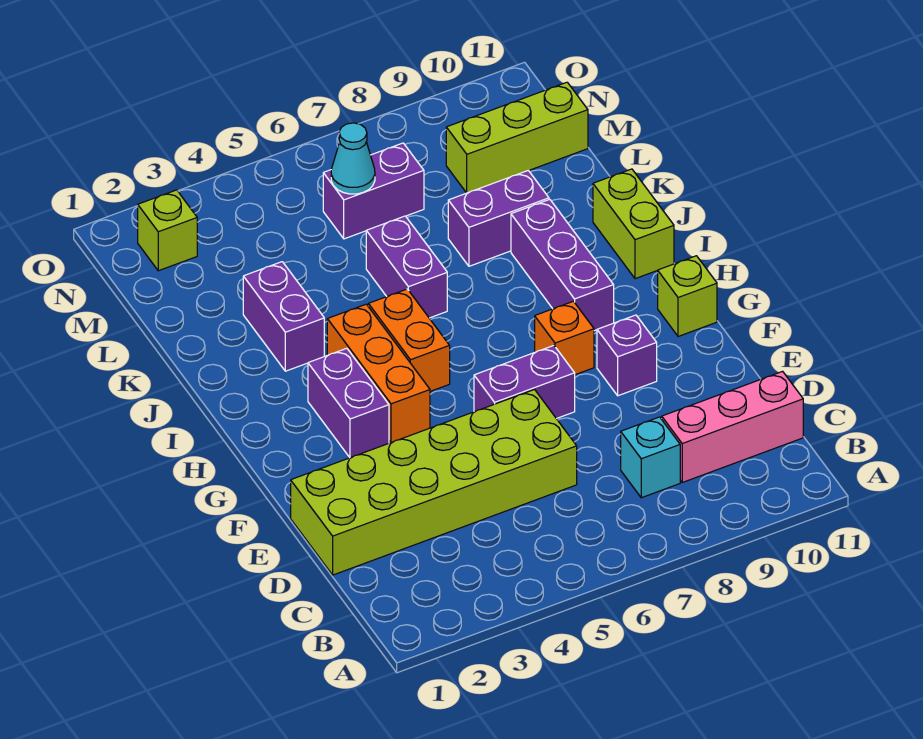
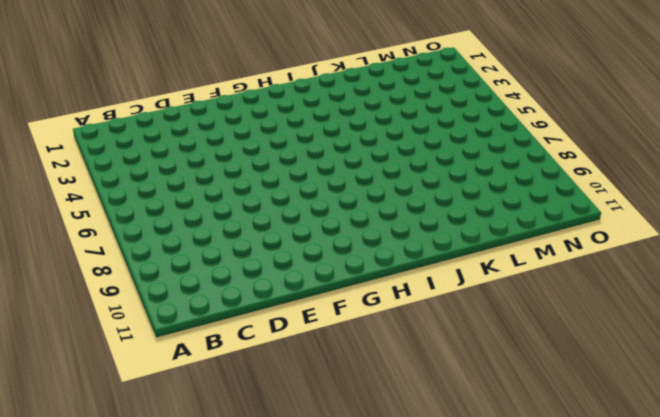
none -> cyan brick C8 level 1
none -> pink brick C9:C11 level 1
none -> lime brick D1:E6 level 1

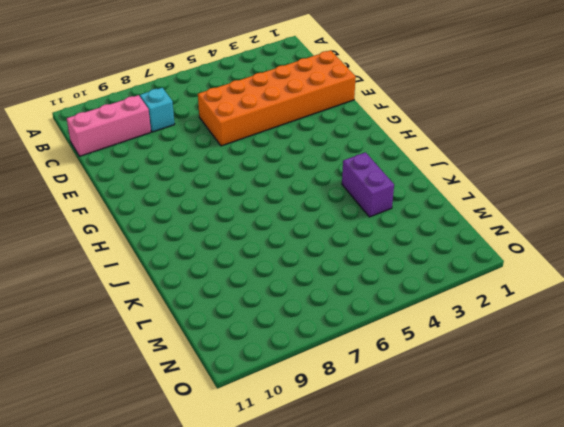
orange brick D1:E6 level 1 -> lime brick D1:E6 level 1
none -> purple brick F6:F7 level 1
none -> purple brick F9 level 1
none -> purple brick G3:H3 level 1

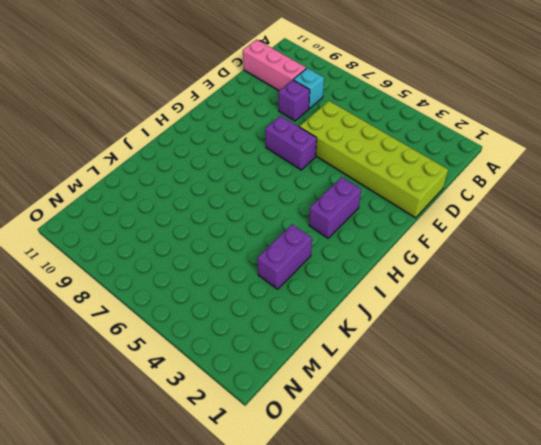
purple brick D8 level 1 -> purple brick F9 level 1
none -> orange brick G4:I4 level 1
none -> orange brick G8 level 1
none -> lime brick G11 level 1

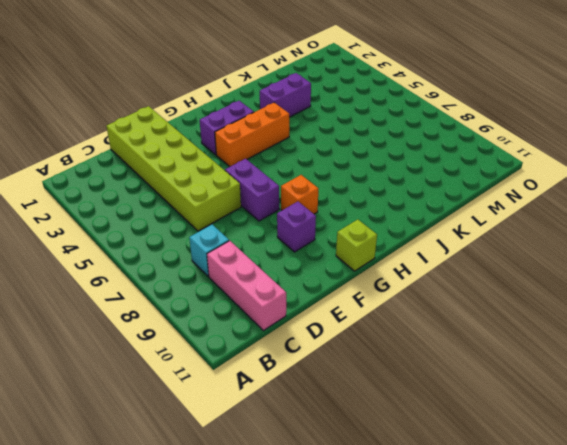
none -> orange brick H5:I5 level 1
none -> purple brick H9:J9 level 1
none -> lime brick I11:J11 level 1

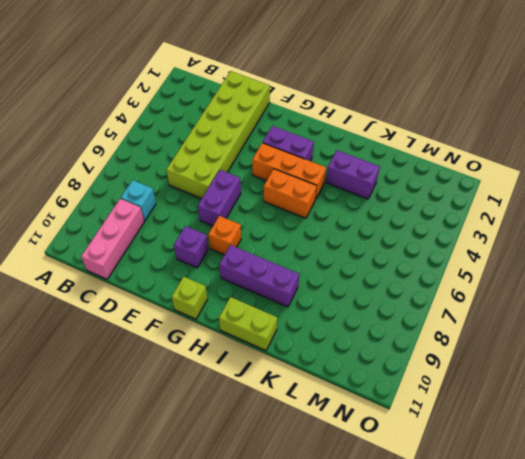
none -> purple brick J6:K6 level 1
none -> purple brick K8:K9 level 1
none -> purple brick M6:M7 level 1

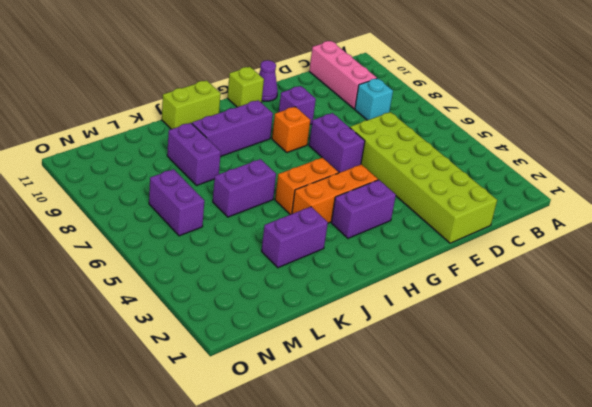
purple cone F11 level 1 -> none
none -> lime brick M9:M11 level 1
none -> lime brick N2 level 1
none -> cyan cone M6 level 2

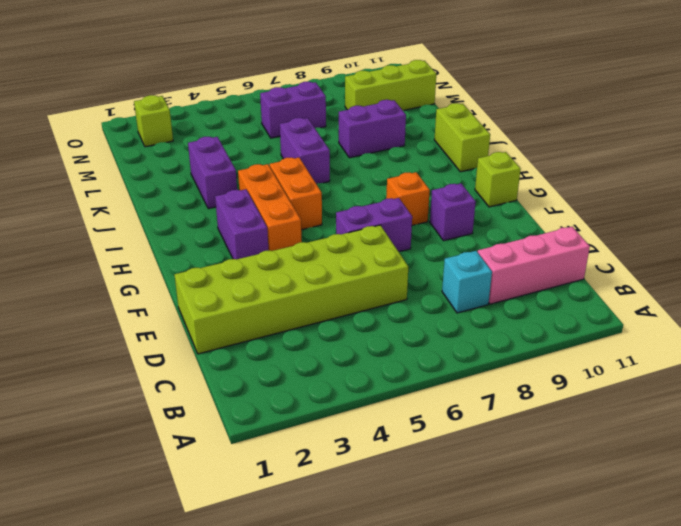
none -> purple brick H9:J9 level 1
none -> cyan cone M6 level 2

